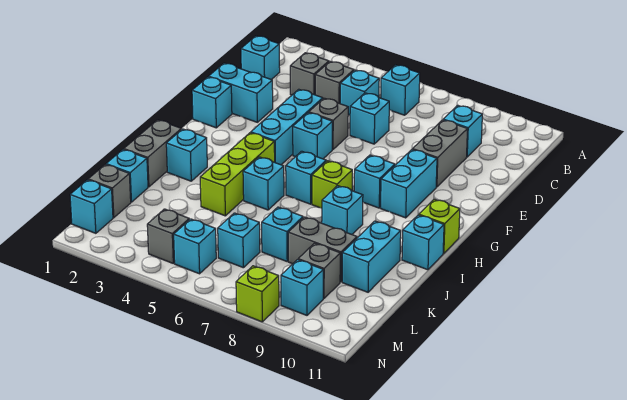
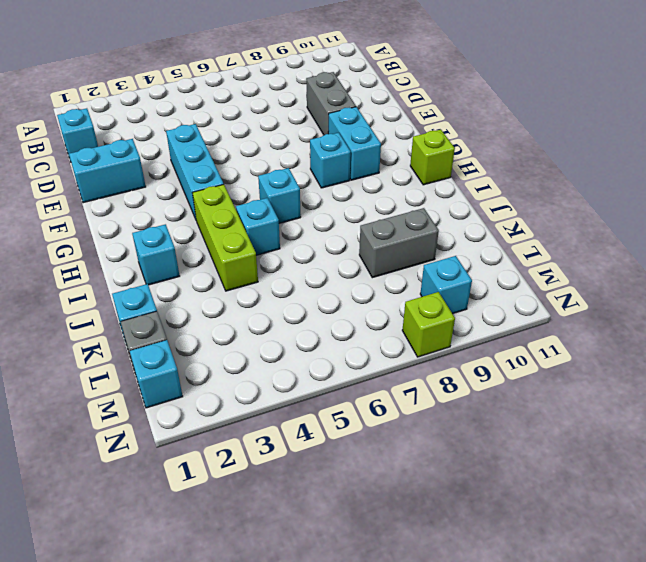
none -> cyan brick B6 level 1
none -> grey brick C3 level 1
none -> grey brick C4 level 1
none -> cyan brick C5 level 1

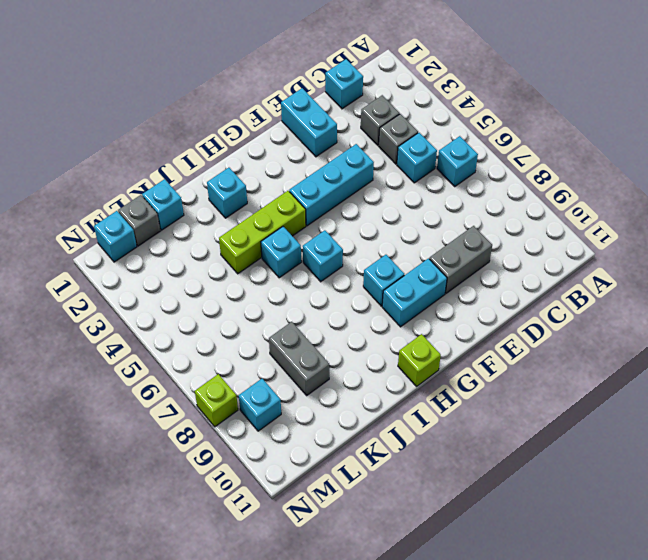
none -> cyan brick C9 level 1
none -> cyan brick D6 level 1
none -> grey brick E5 level 1
none -> cyan brick F1 level 1

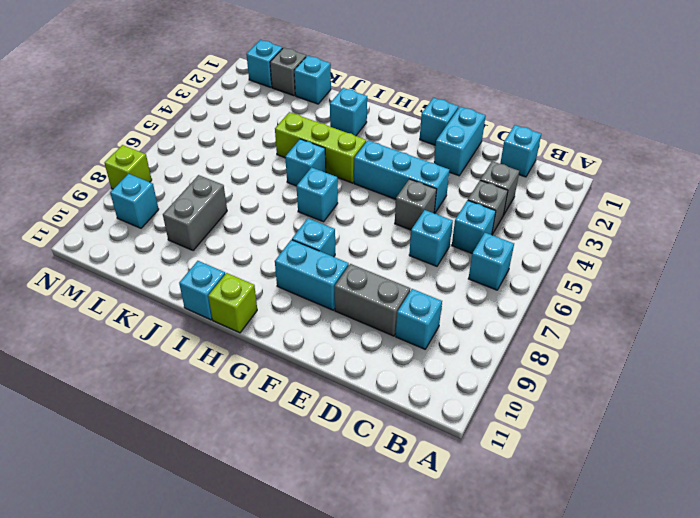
none -> cyan brick F5 level 1
none -> lime brick H7 level 1
none -> grey brick I1:J1 level 1
none -> cyan brick I8 level 1

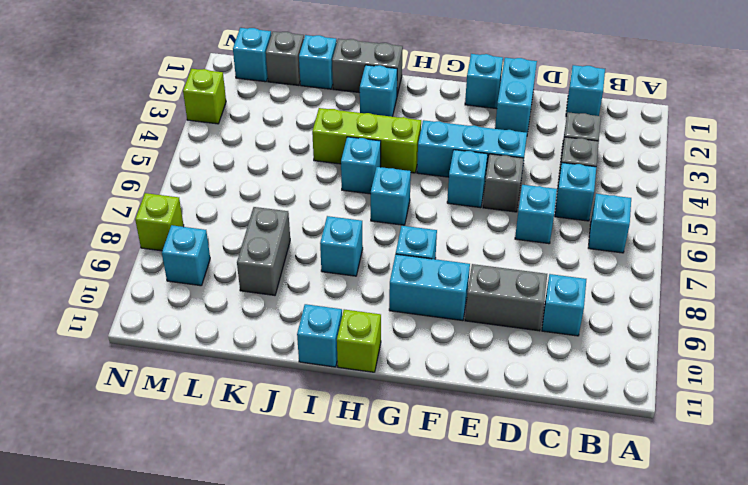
lime brick N3 level 1 -> lime brick H7 level 1
none -> cyan brick J10:K10 level 1
none -> cyan brick K7 level 1
none -> cyan brick L6 level 1
none -> grey brick L9 level 1

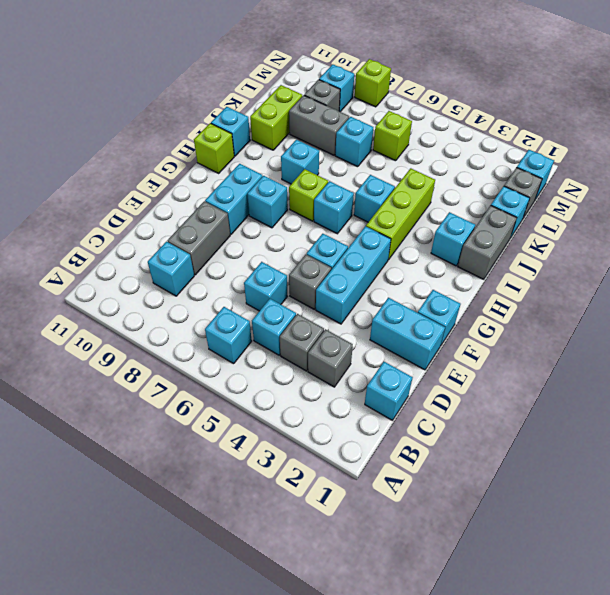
lime brick J10:K10 level 1 -> cyan brick J10:K10 level 1
lime brick L6 level 1 -> cyan brick L6 level 1
none -> grey brick M4 level 1
none -> cyan brick M5 level 1

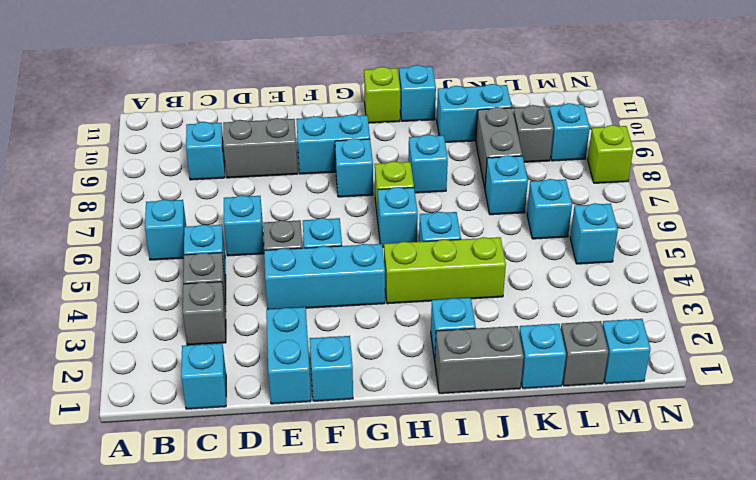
none -> grey brick M4 level 1

